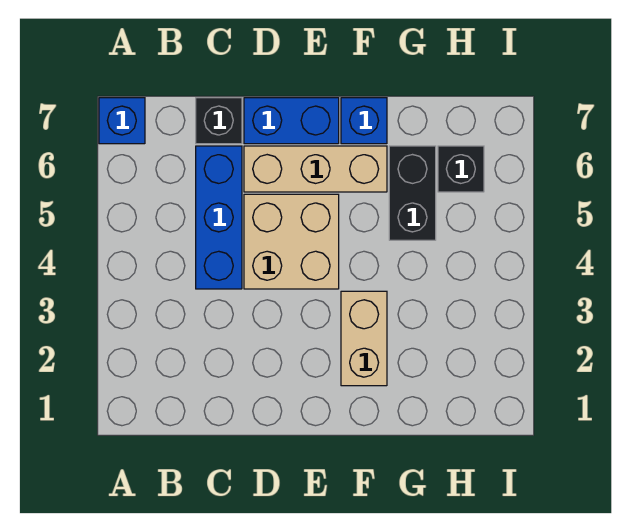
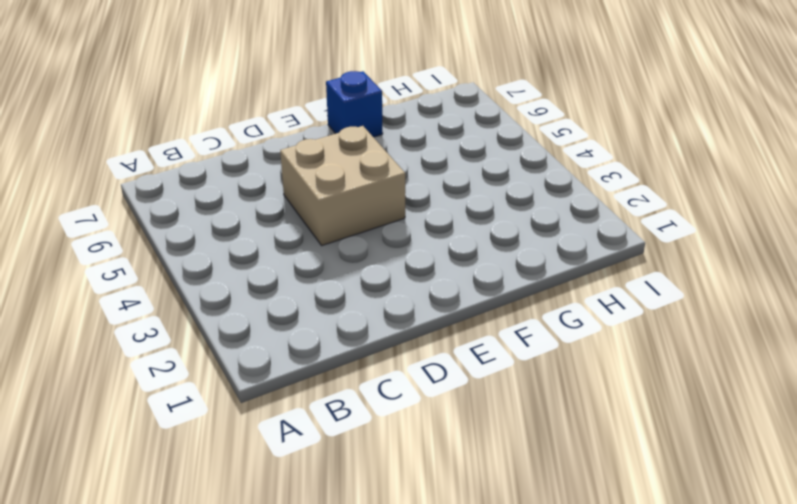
none -> blue brick A7 level 1
none -> blue brick C4:C6 level 1

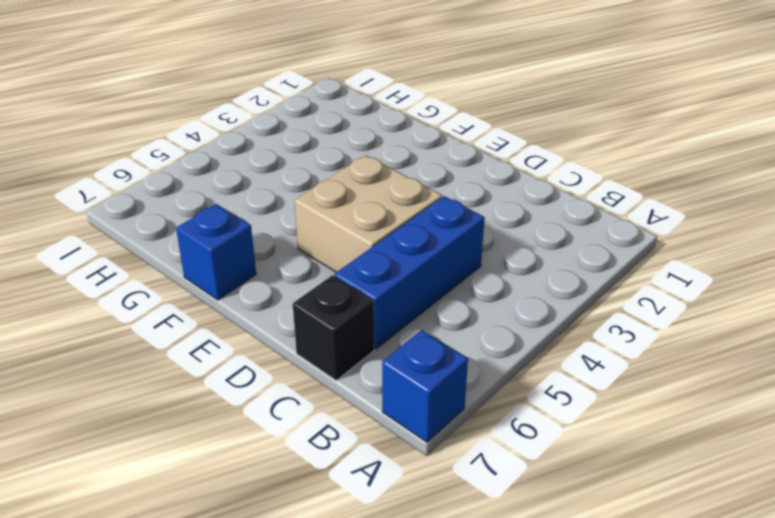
none -> tan brick D6:F6 level 1
none -> blue brick D7:E7 level 1

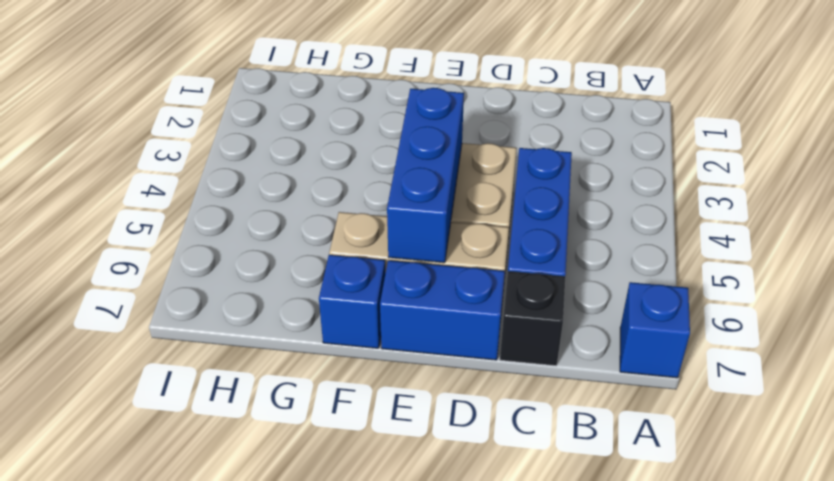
blue brick E4:E6 level 2 -> none
none -> tan brick F2:F3 level 1
none -> black brick G5:G6 level 1

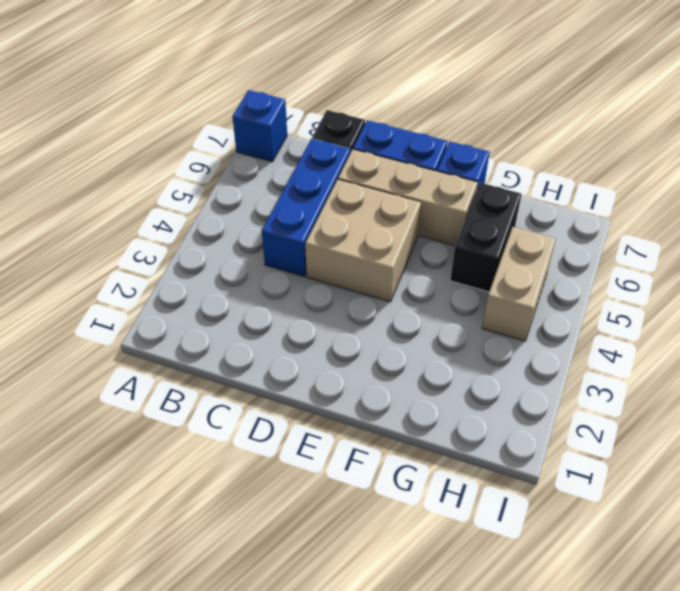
tan brick H4:H5 level 1 -> tan brick F2:F3 level 1
none -> black brick H6 level 1

